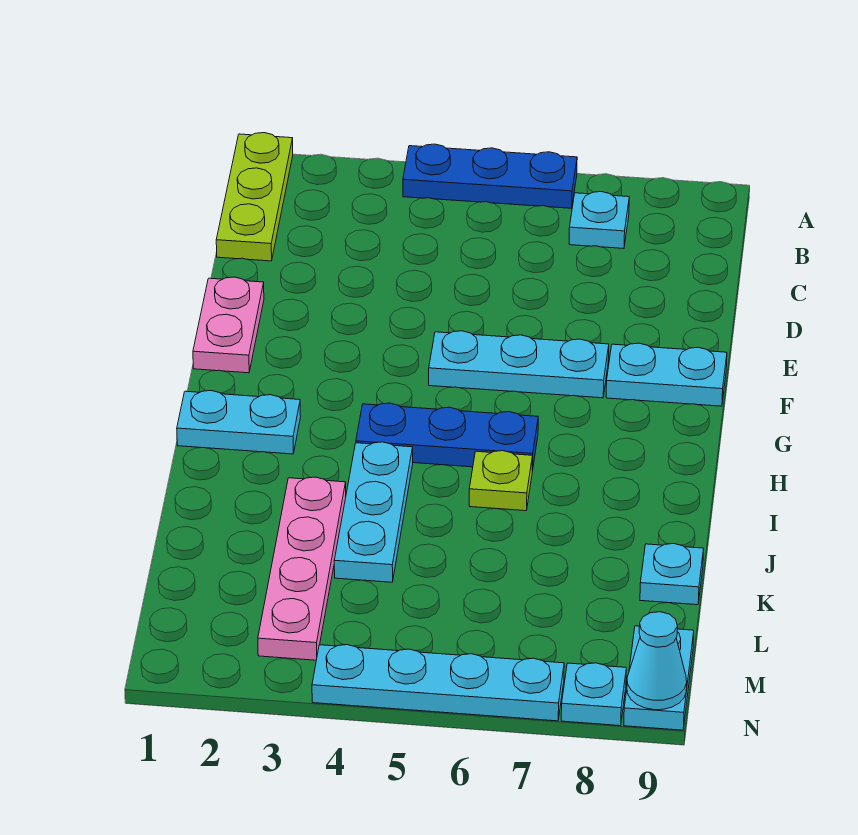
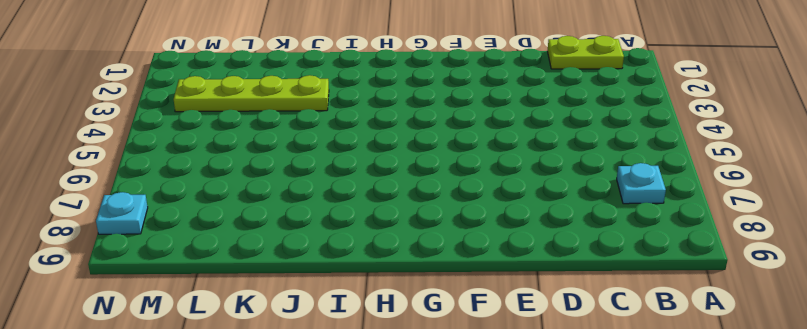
lime plate B1:C1 level 1 -> lime plate A1:C1 level 1
lime plate J3:M3 level 1 -> pink plate J3:M3 level 1
none -> blue plate A4:A6 level 1
none -> pink plate E1:F1 level 1
none -> cyan plate F5:F7 level 1

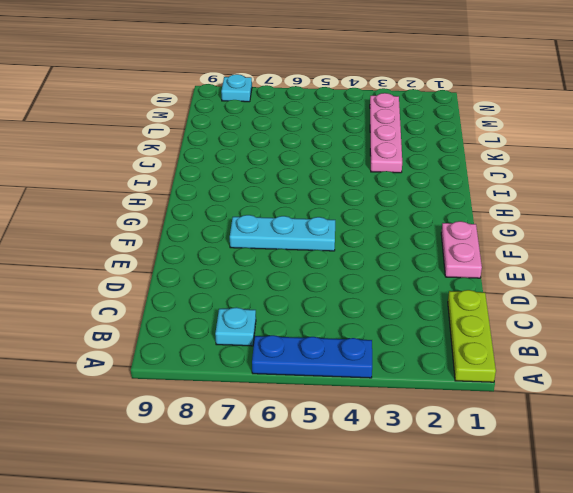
none -> cyan plate F8:F9 level 1
none -> cyan plate H1:H2 level 1
none -> blue plate H4:H6 level 1

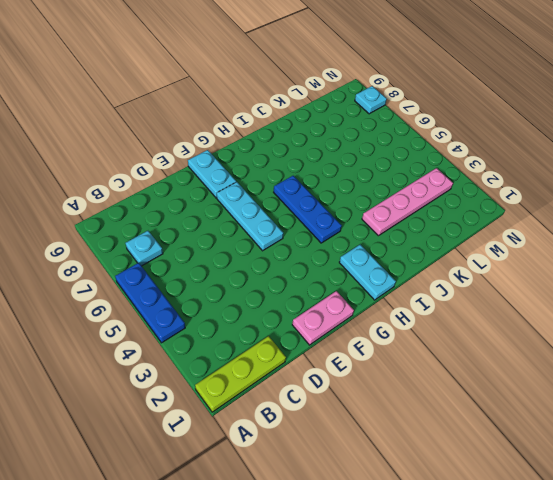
none -> cyan plate I4:K4 level 1
none -> lime plate I6 level 1
none -> cyan plate K9 level 1

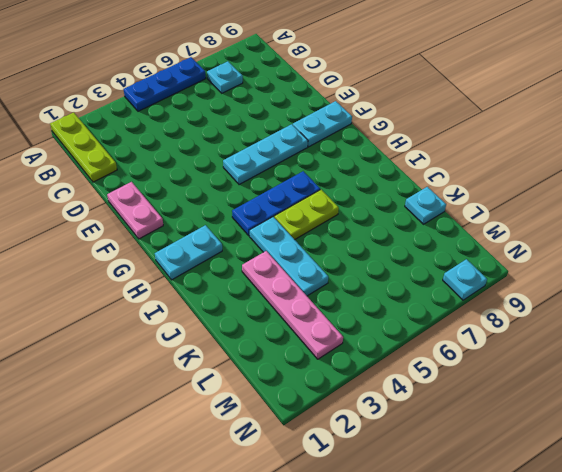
lime plate I5:I6 level 1 -> lime plate I6 level 1
none -> cyan plate M9:N9 level 1
none -> cyan plate N4:N7 level 1
none -> cyan cone N9 level 2

